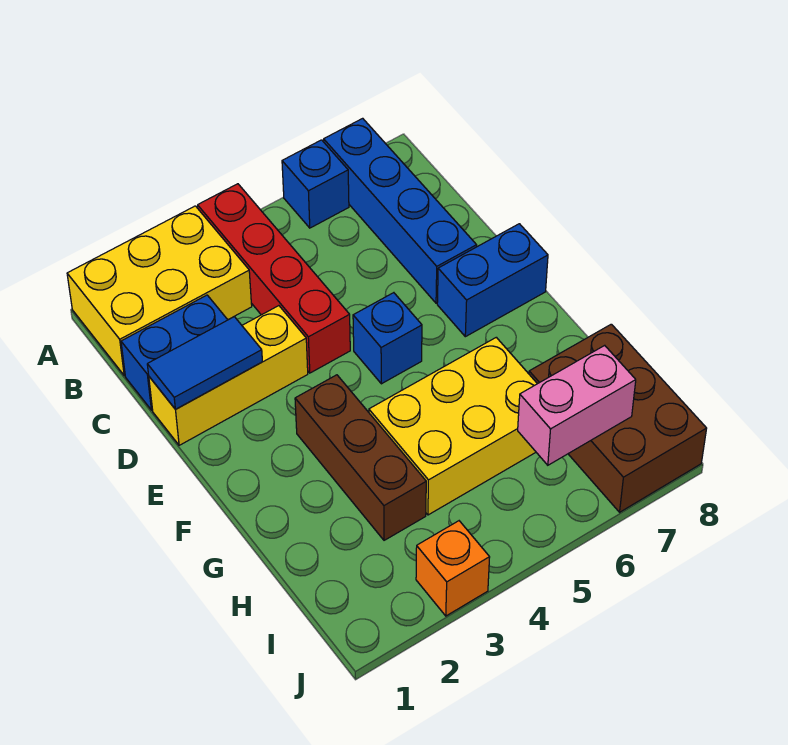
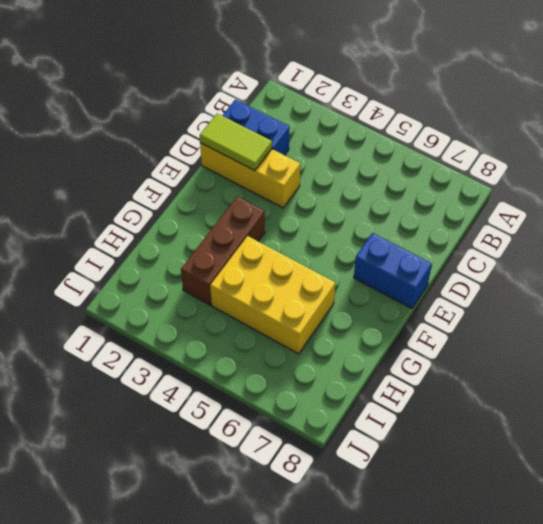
lime tile D1:D2 level 2 -> blue tile D1:D2 level 2
none -> yellow brick A1:B3 level 1
none -> red brick A4:D4 level 1
none -> blue brick A6 level 1

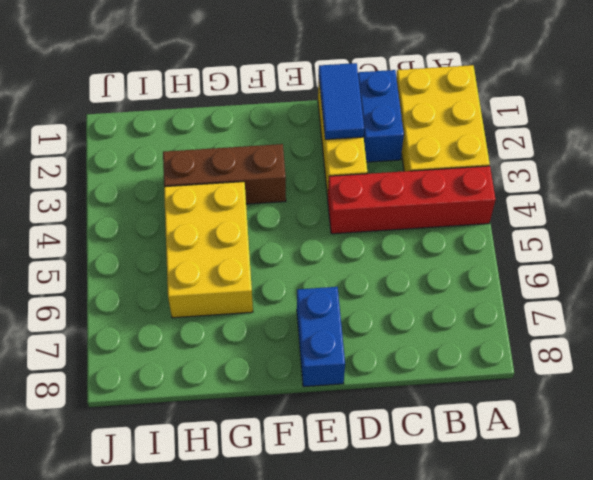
none -> blue brick A6 level 1
none -> blue brick A7:D7 level 1
none -> blue brick E5 level 1

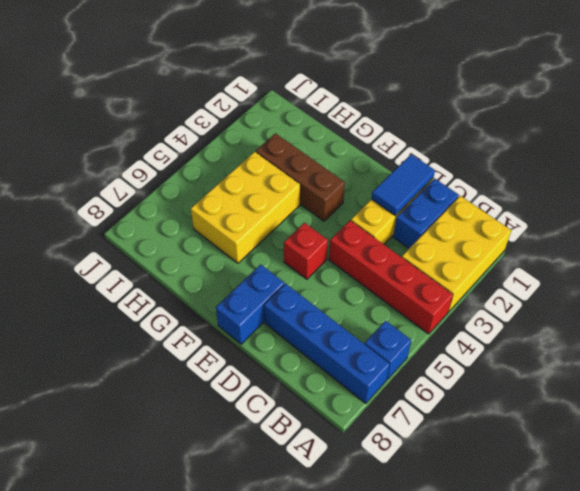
red brick E5 level 1 -> blue brick E5 level 1
none -> brown brick H7:J8 level 1
none -> orange brick J3 level 1
none -> pink brick I6:I7 level 2

